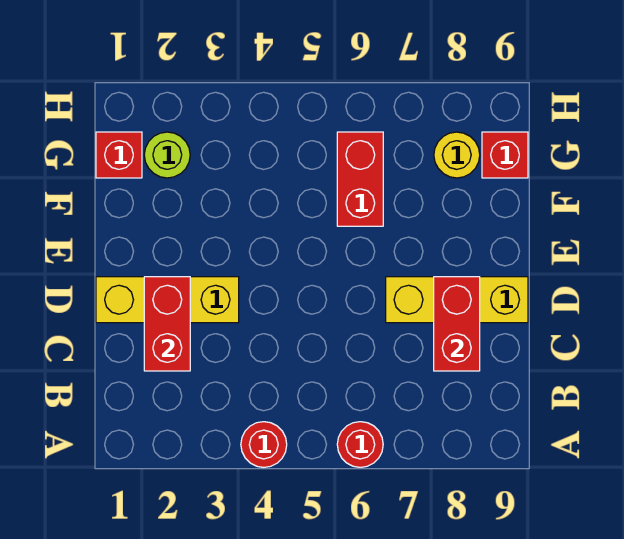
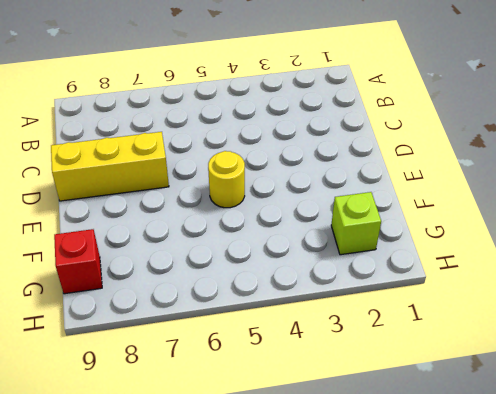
yellow round brick E5 level 1 -> yellow round brick G8 level 1
lime brick G2 level 1 -> lime round brick G2 level 1
none -> red round brick A4 level 1
none -> red round brick A6 level 1

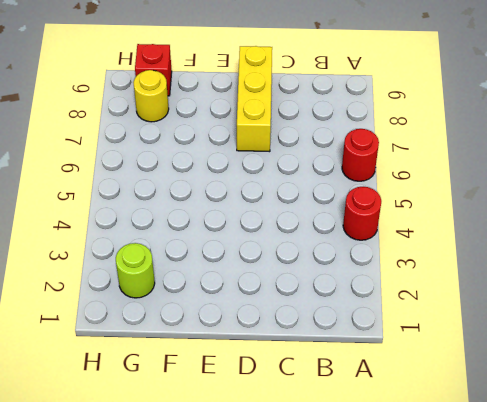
none -> yellow brick D1:D3 level 1
none -> red brick F6:G6 level 1

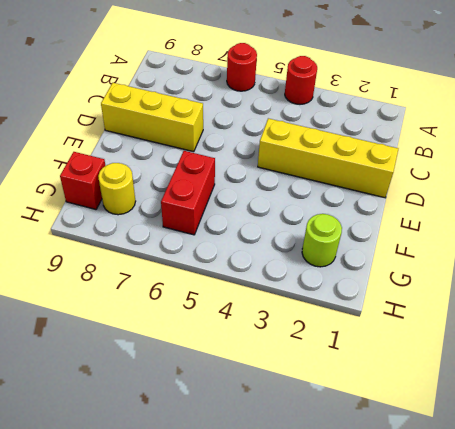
yellow brick D1:D4 level 1 -> yellow brick D1:D3 level 1
none -> red brick G1 level 1
none -> red brick C2:D2 level 2

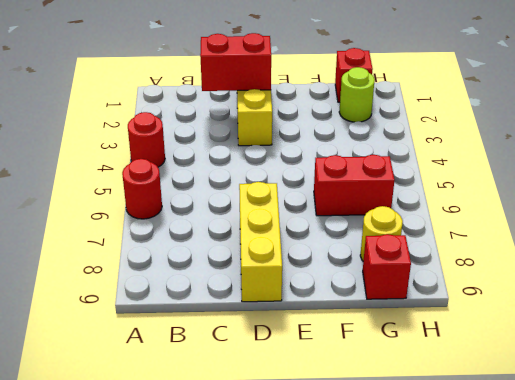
none -> red brick C8:D8 level 2

